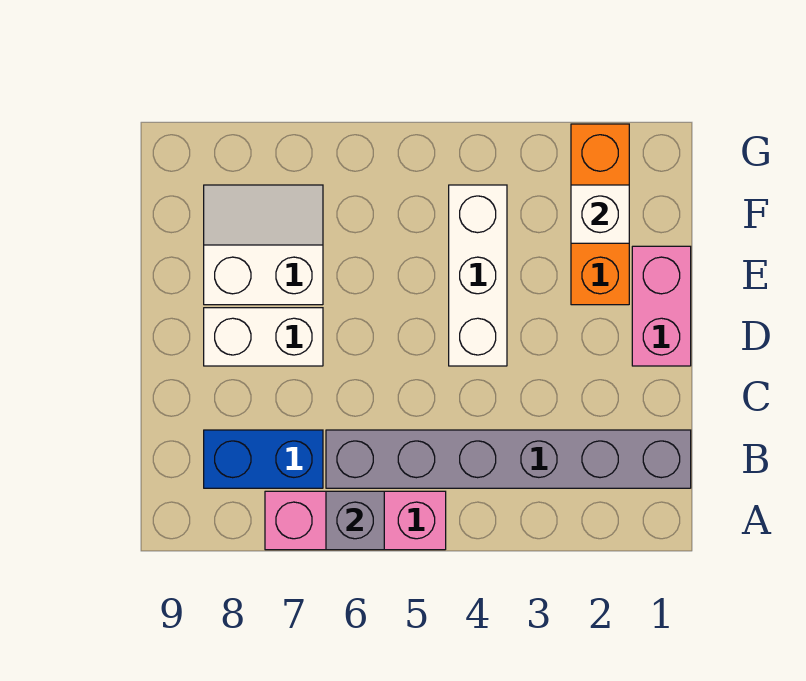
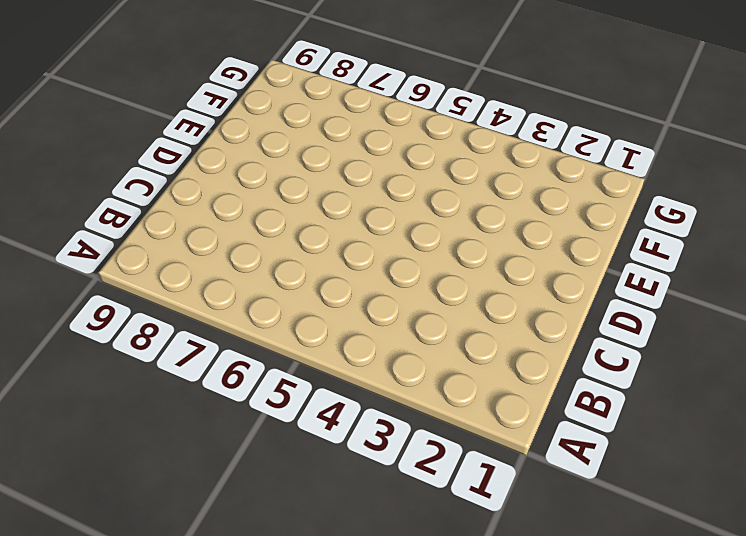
none -> pink brick A5:A7 level 1
none -> grey brick B1:B6 level 1

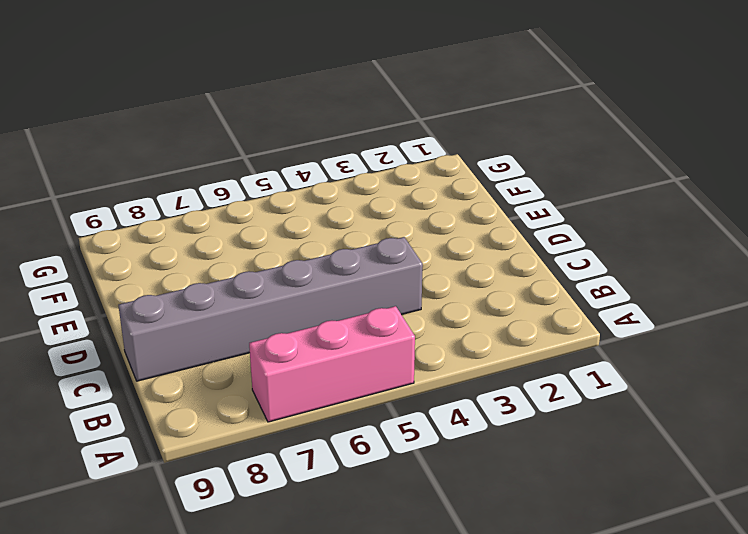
grey brick C4:C9 level 1 -> grey brick B1:B6 level 1
none -> blue brick B7:B8 level 1
none -> pink brick D1:E1 level 1

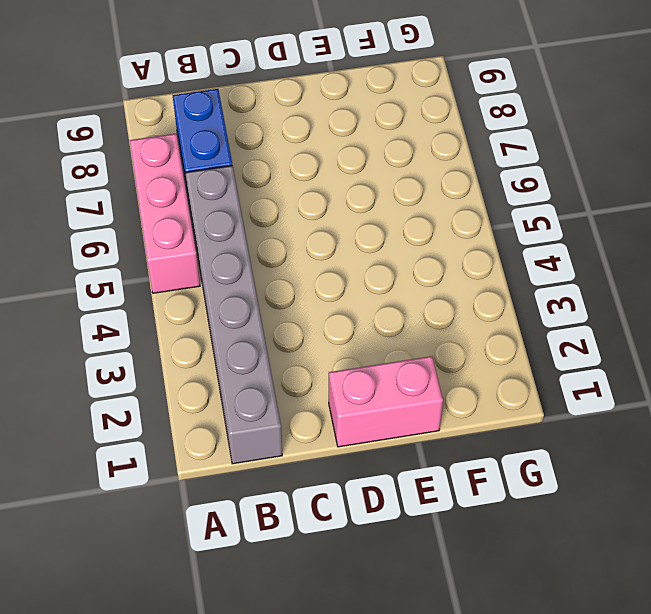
none -> white brick D4:F4 level 1
none -> white brick D7:D8 level 1

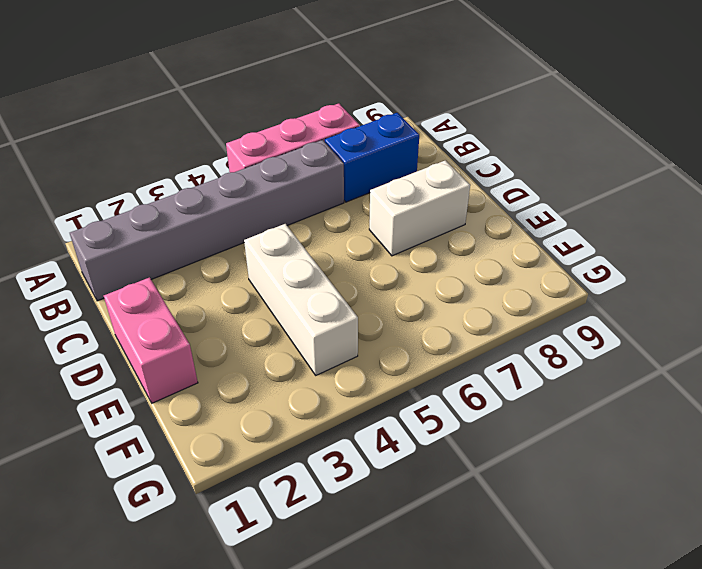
none -> orange brick E2:G2 level 1
none -> white slope E7:F8 level 1 top E

